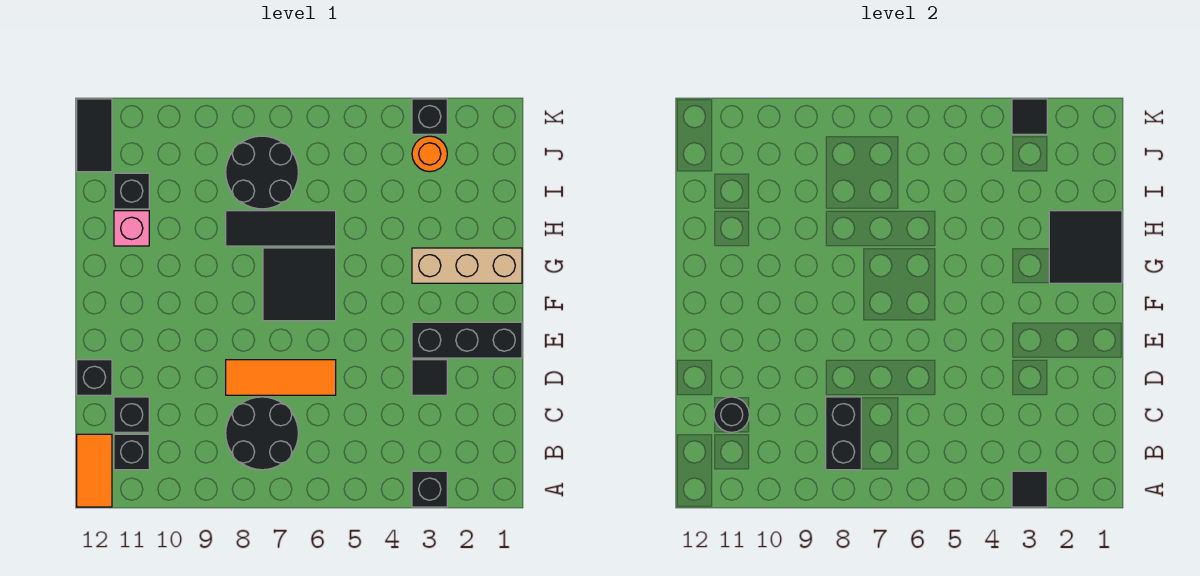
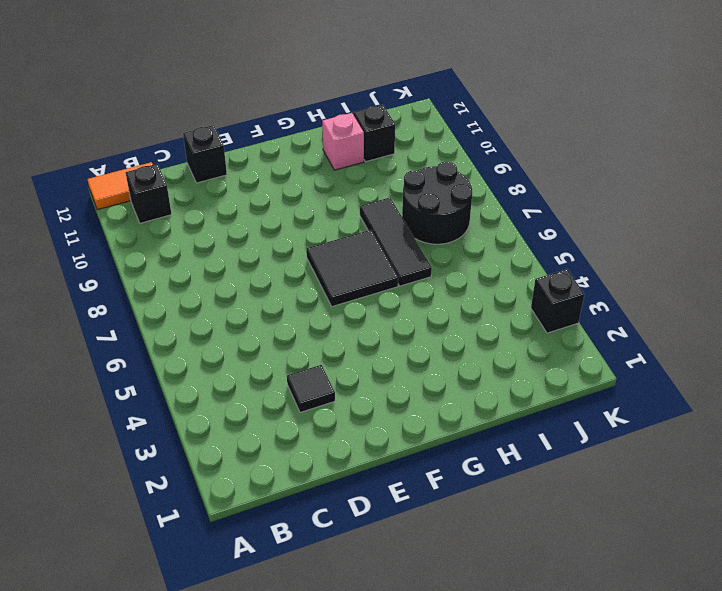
none -> black brick A3 level 1
none -> black round brick B7:C8 level 1
none -> black brick C11 level 1

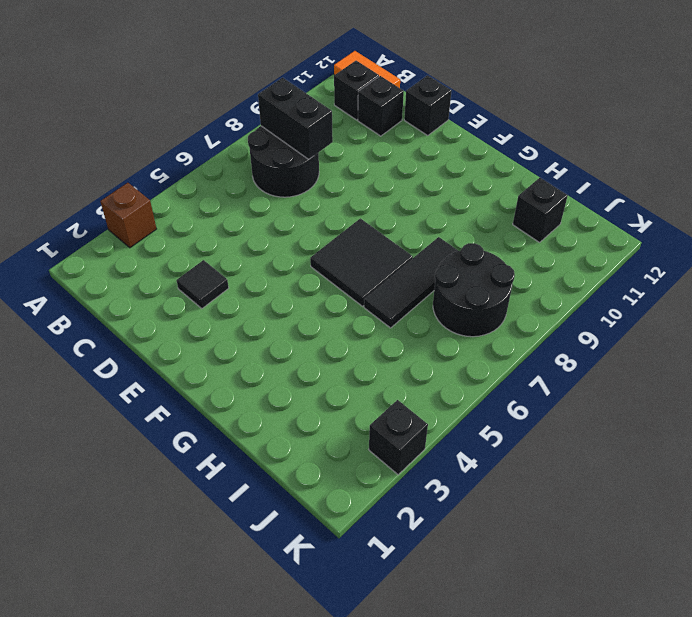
brown brick A3 level 1 -> black brick A3 level 1
none -> orange tile D6:D8 level 1
none -> black brick E1:E3 level 1
none -> tan brick G1:G3 level 1

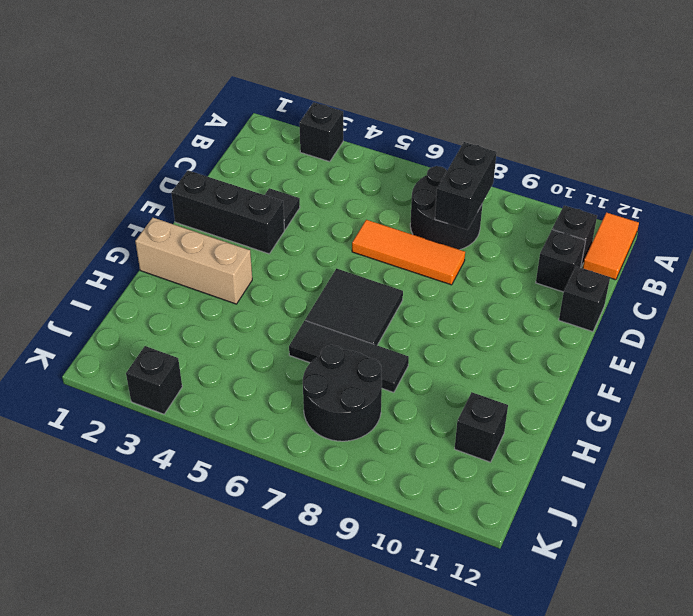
none -> pink brick H11 level 1
none -> orange round brick J3 level 1
none -> black tile J12:K12 level 1

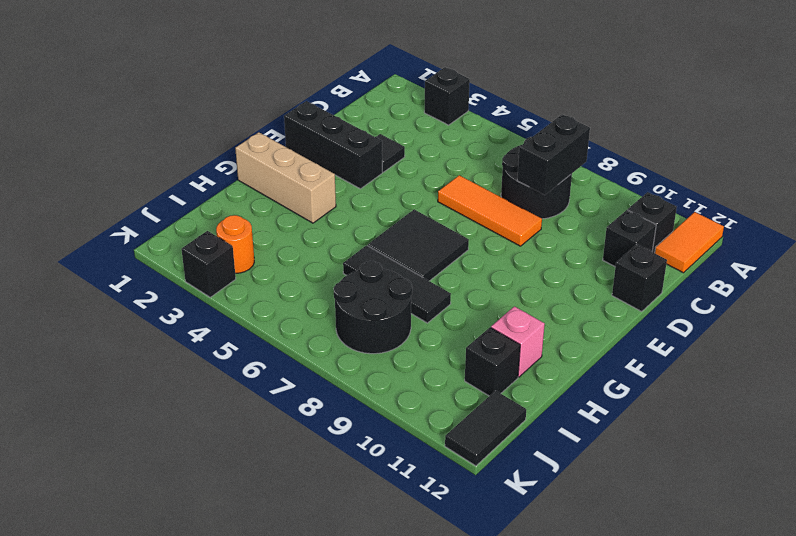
none -> black tile A3 level 2
none -> black round brick C11 level 2
none -> black tile G1:H2 level 2

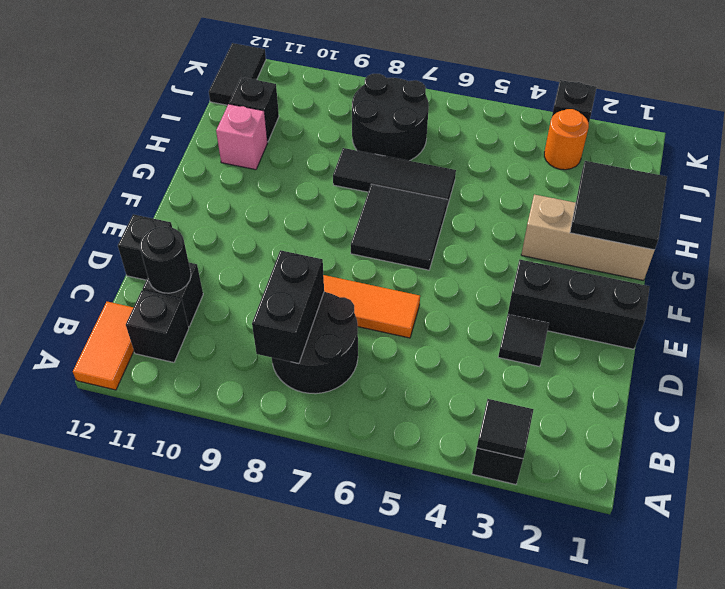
none -> black tile K3 level 2

